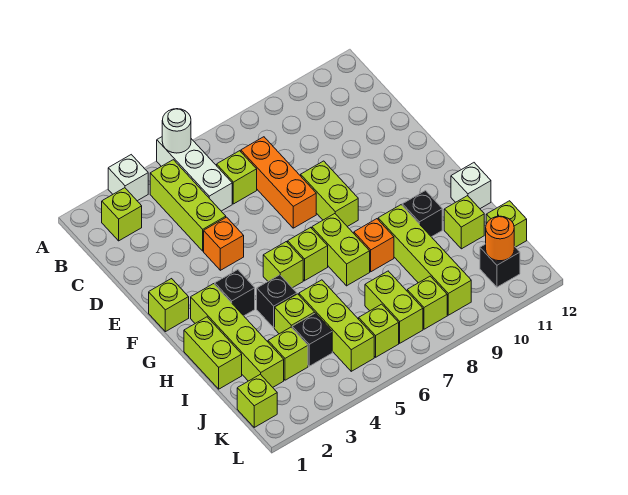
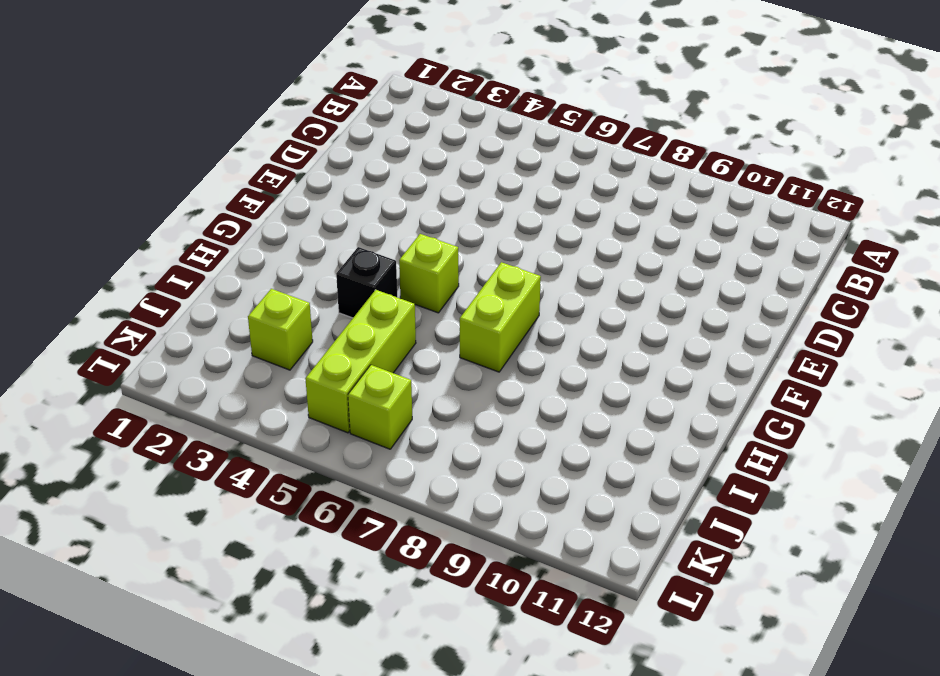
none -> white brick A3 level 1
none -> white brick A5:C5 level 1
none -> lime brick B2 level 1
none -> lime brick B4:D4 level 1

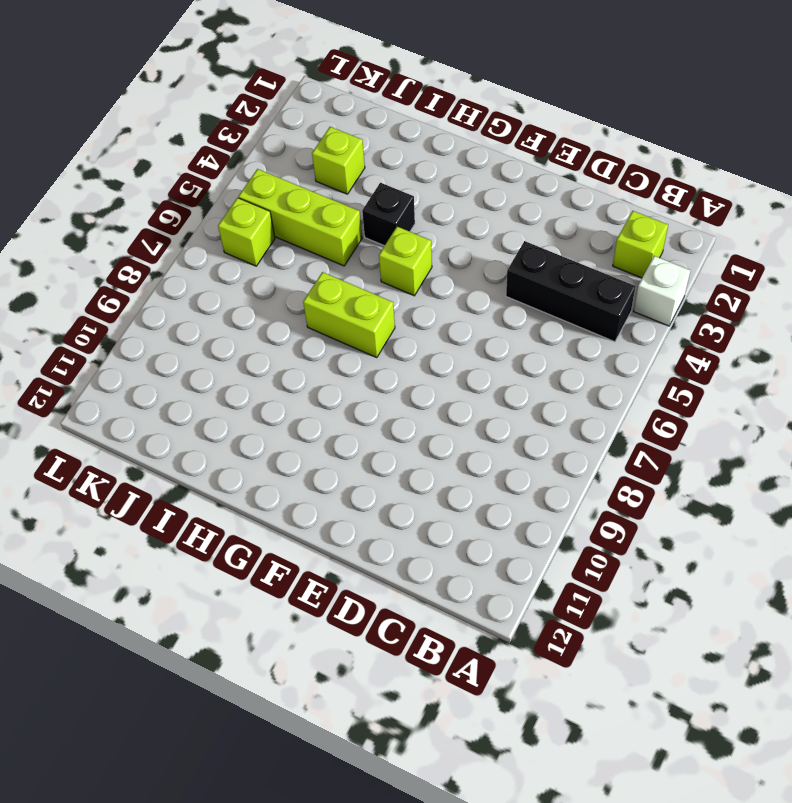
black brick B4:D4 level 1 -> lime brick B4:D4 level 1
none -> white brick A5:C5 level 1
none -> lime brick C6 level 1
none -> orange brick C7:E7 level 1
none -> orange brick E4 level 1

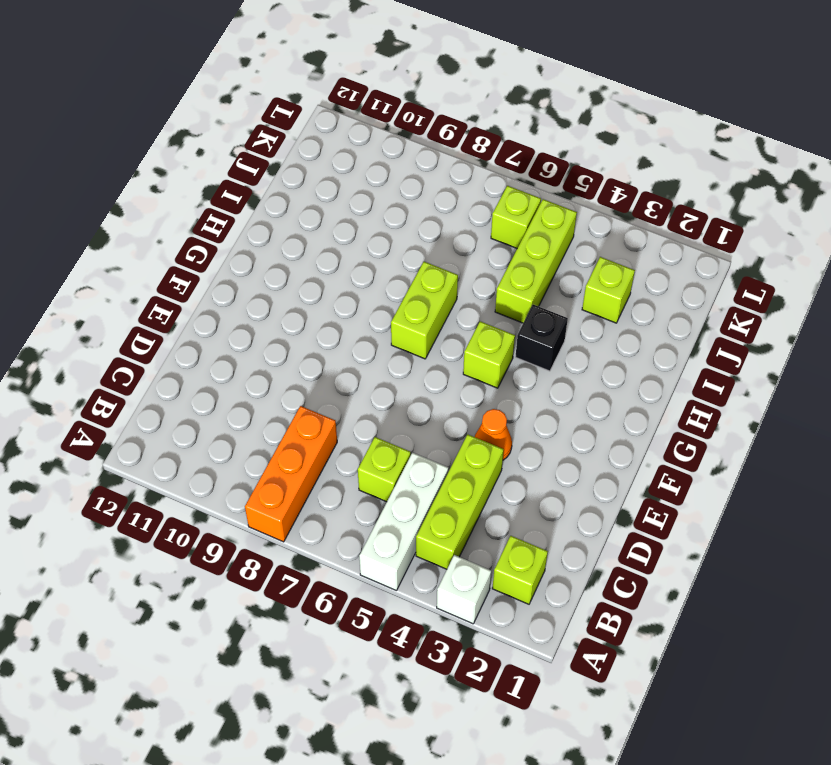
orange brick A8:C8 level 1 -> orange brick C7:E7 level 1
orange cone E4 level 1 -> orange brick E4 level 1
none -> lime brick E8:F8 level 1
none -> lime brick F1 level 1
none -> lime brick G2:J2 level 1
none -> black brick G3 level 1

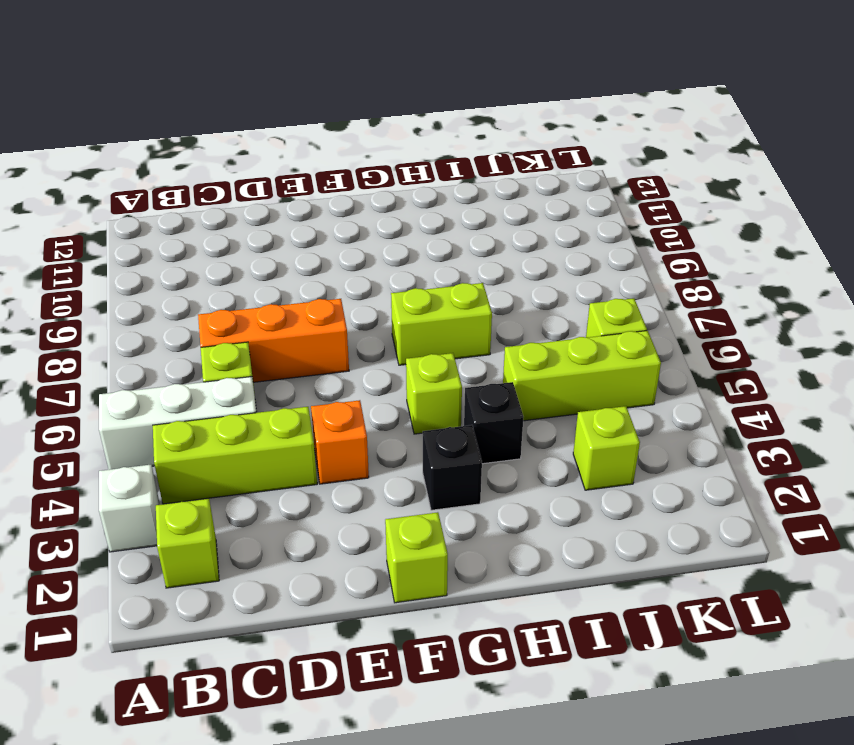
none -> lime brick E8:F8 level 1
none -> lime brick G2:J2 level 1
none -> lime brick G6 level 1
none -> lime brick H1:I1 level 1

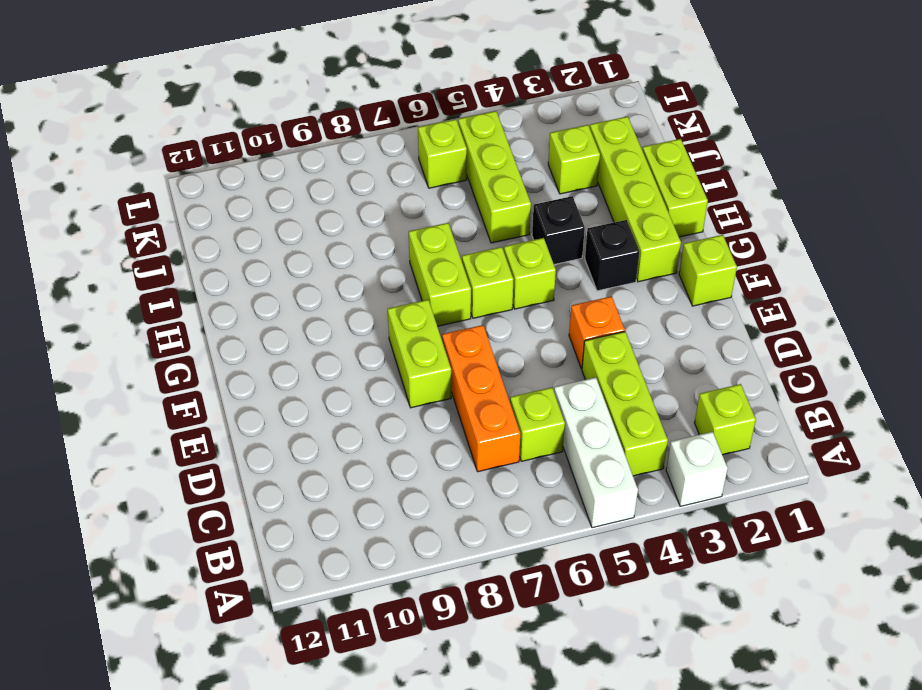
none -> orange brick H8 level 1
none -> lime brick H9:K9 level 1
none -> black brick H10 level 1
none -> white brick H12 level 1

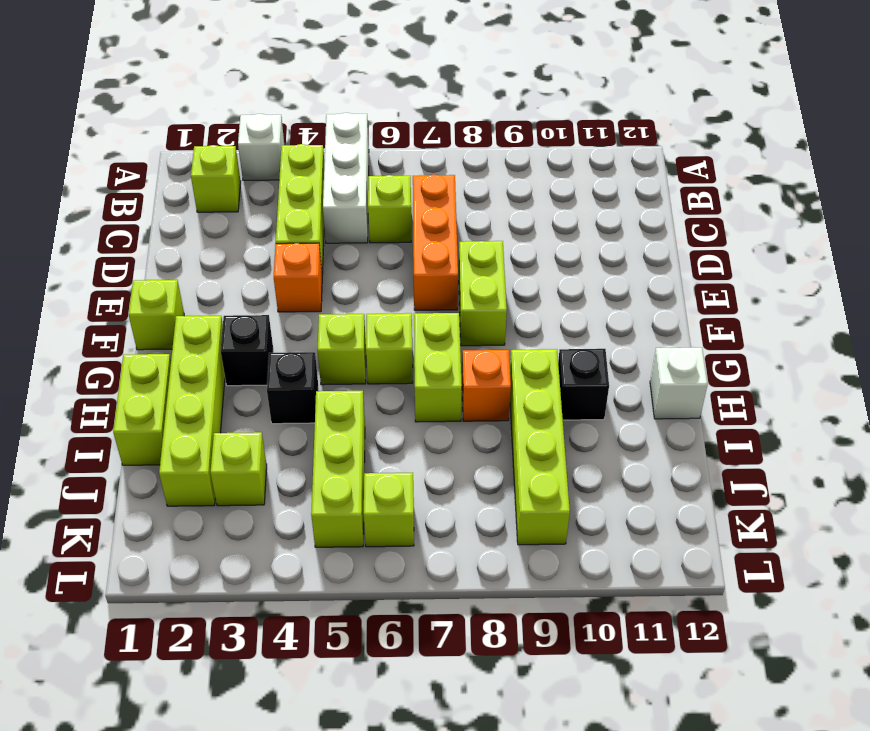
none -> lime brick I4 level 1
none -> lime brick I11 level 1
none -> black brick J4 level 1
none -> lime brick J7:K7 level 1

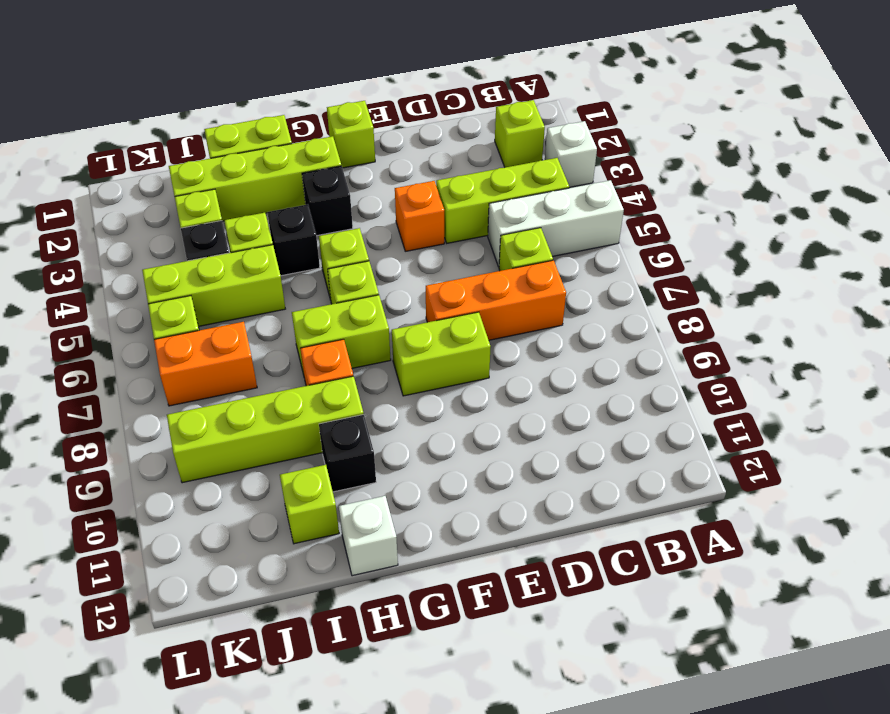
orange brick J7:K7 level 1 -> lime brick J7:K7 level 1
none -> lime brick J12 level 1
none -> lime brick K1 level 1
none -> lime brick K8 level 1
none -> black brick K11 level 1

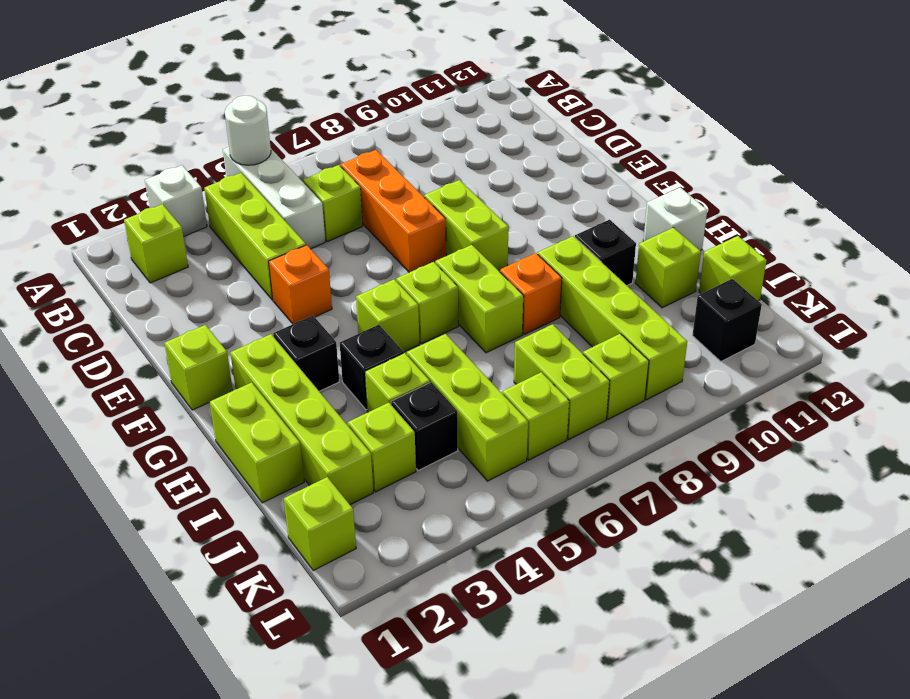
none -> orange round brick K11 level 2

